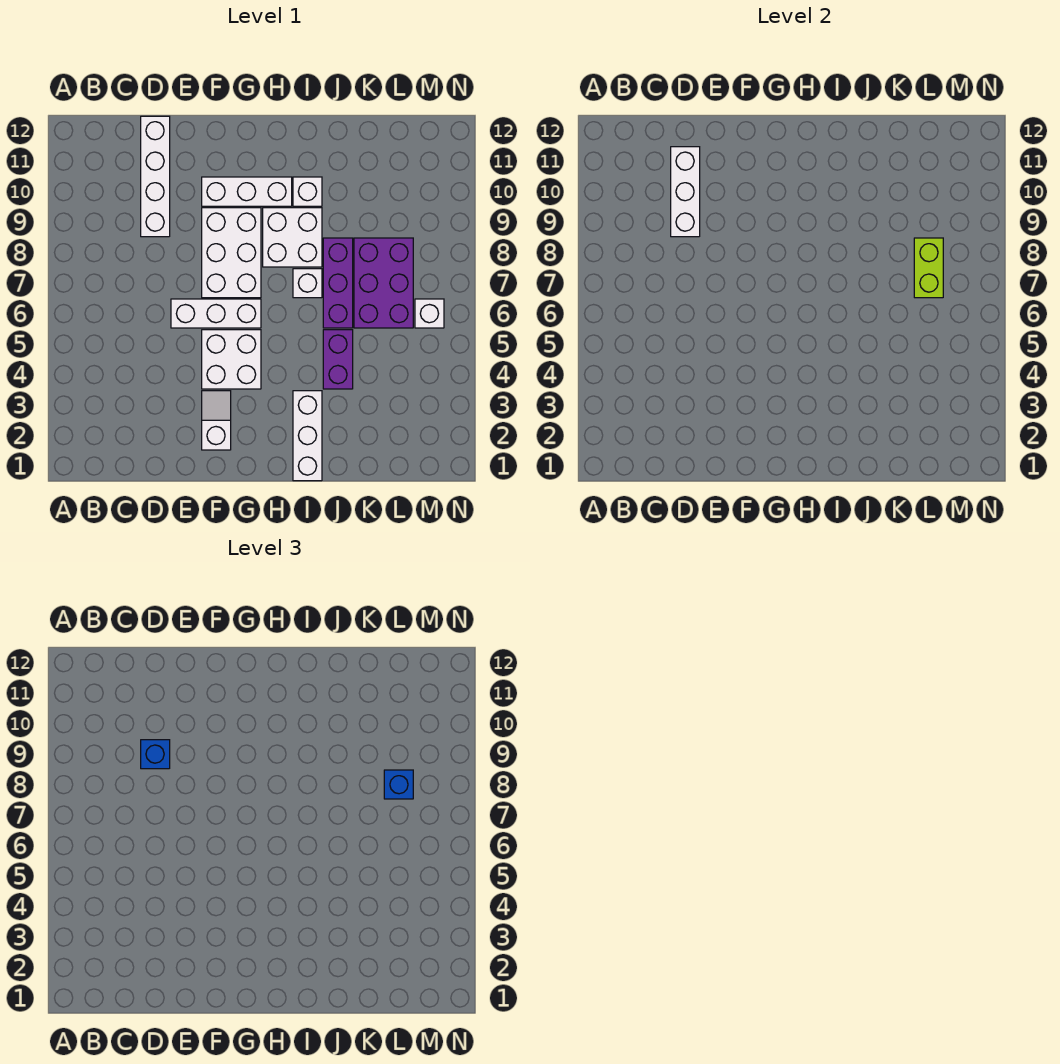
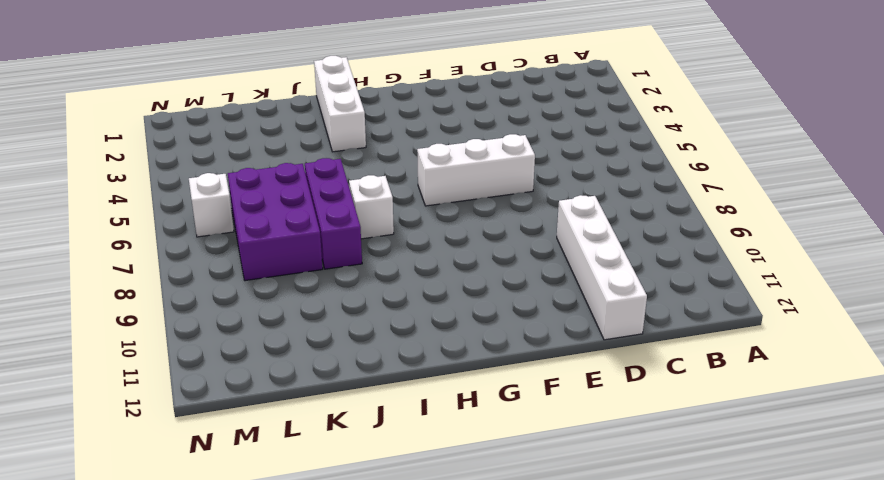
none -> white slope F2:F3 level 1 top 2
none -> white brick F4:G5 level 1
none -> white brick F7:G9 level 1

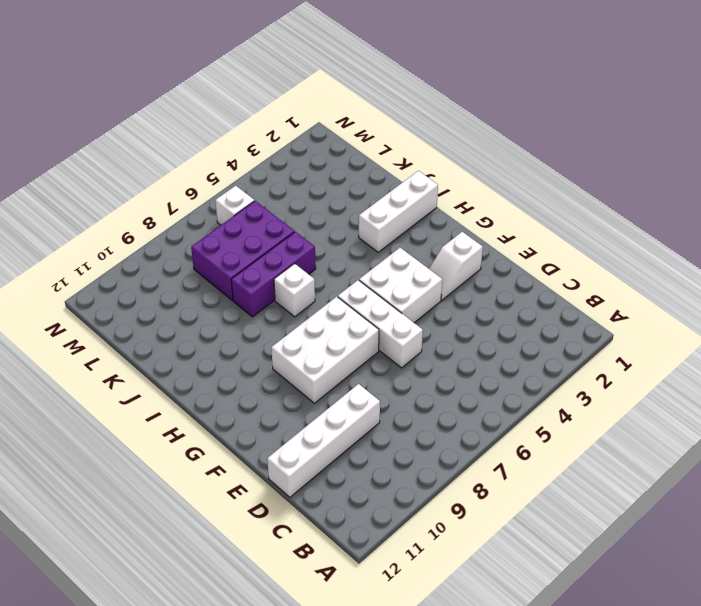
none -> white brick F10:H10 level 1
none -> white brick H8:I9 level 1
none -> white brick I10 level 1

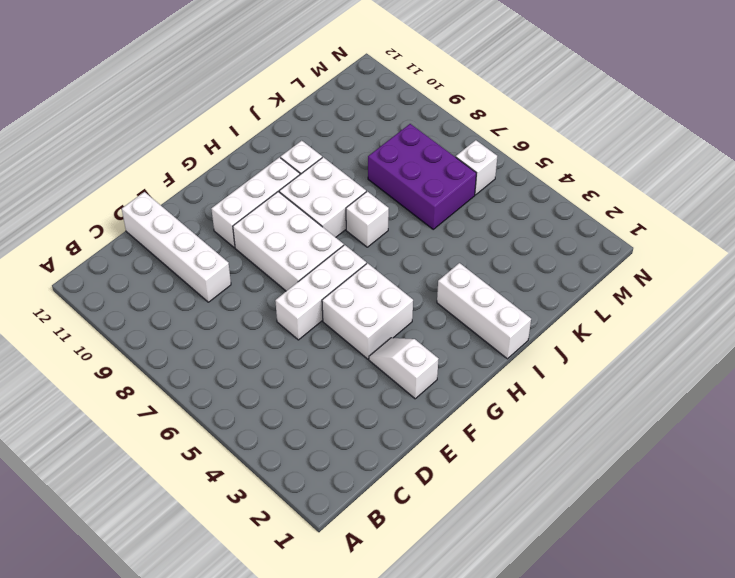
none -> purple brick J4:J5 level 1
none -> purple brick J6:J8 level 1
none -> white brick D9:D11 level 2

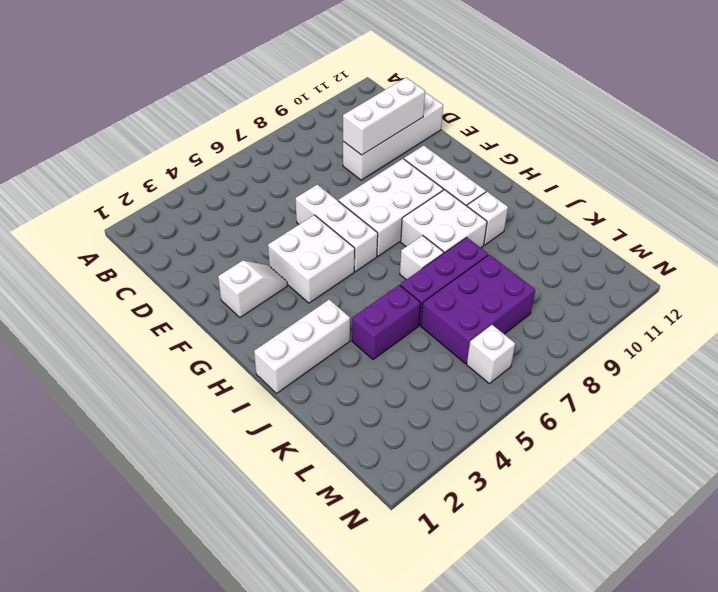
none -> lime brick L7:L8 level 2
none -> blue brick D9 level 3
none -> blue brick L8 level 3

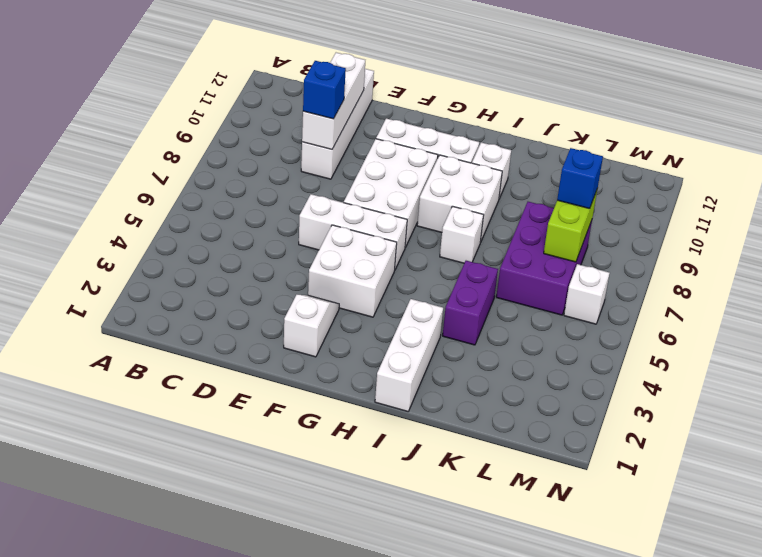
none -> purple brick J6:J8 level 1

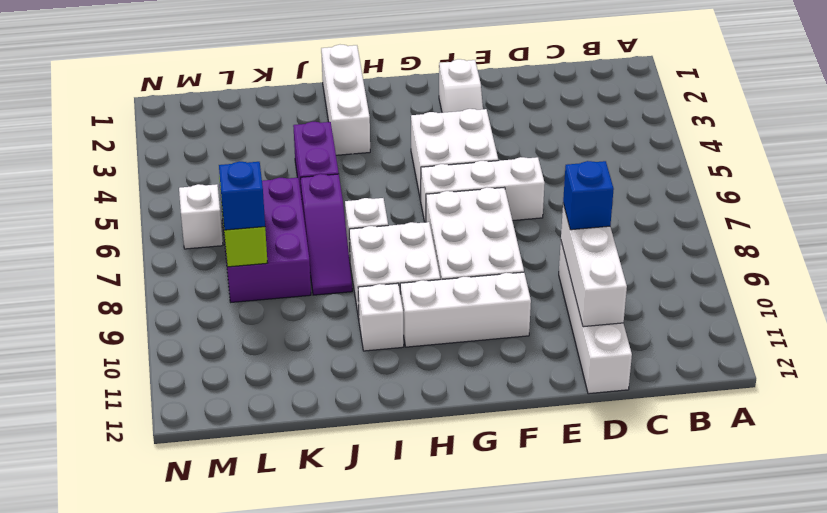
purple slope J6:J8 level 1 top 6 -> purple brick J6:J8 level 1

